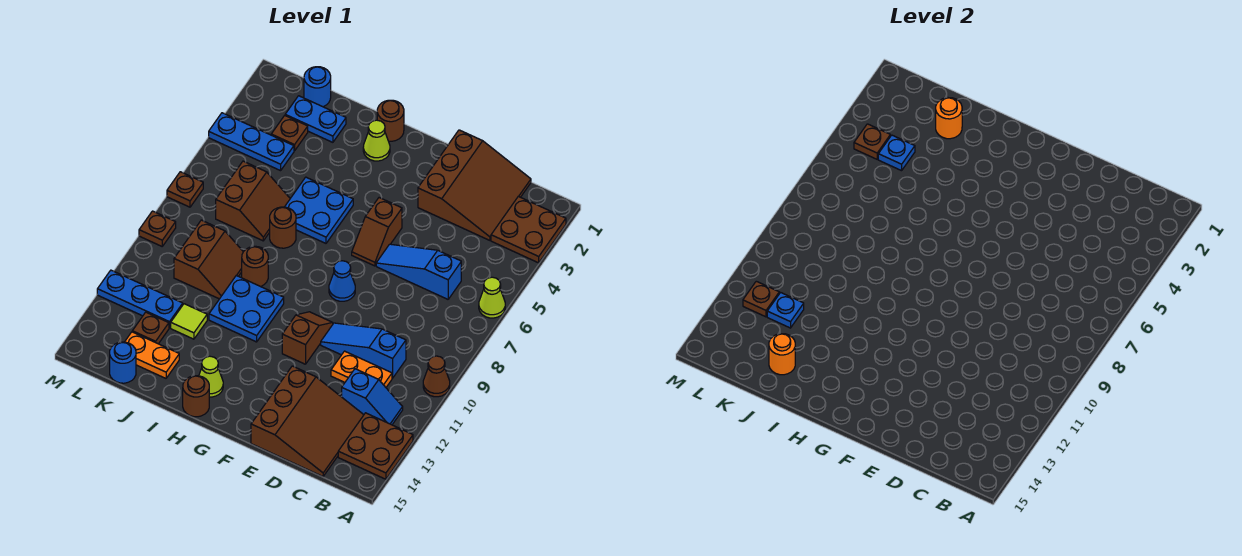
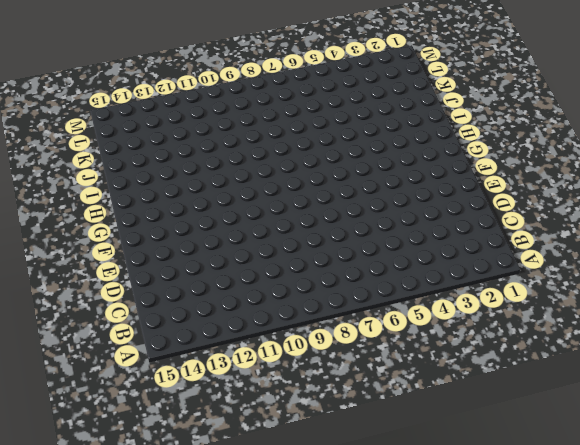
none -> brown plate A2:B3 level 1
none -> lime cone A6 level 1
none -> brown cone A10 level 1
none -> brown plate A13:B14 level 1

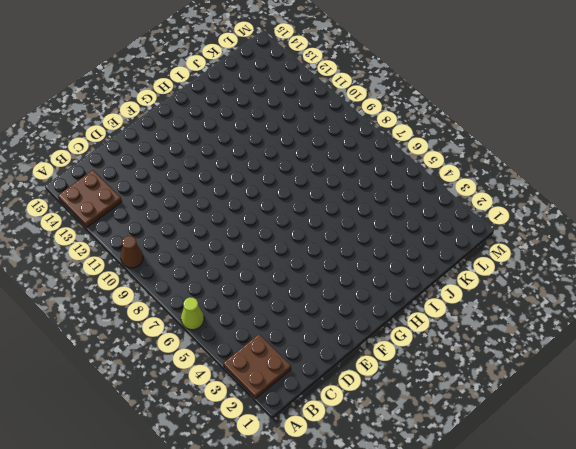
none -> blue slope B12:C12 level 1 top C
none -> brown slope C1:E3 level 1 top E
none -> blue slope C6:E6 level 1 top C
none -> blue slope C10:E10 level 1 top C

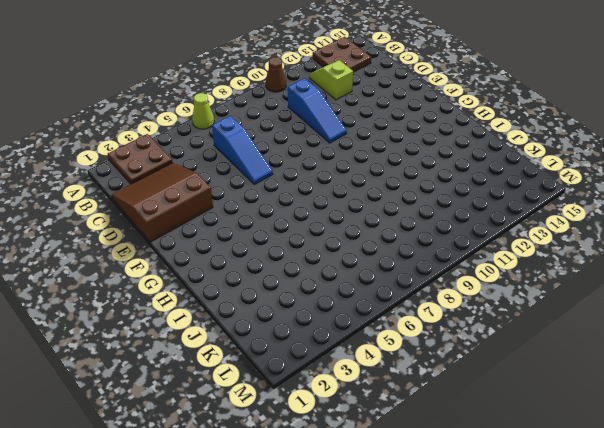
lime slope B12:C12 level 1 top C -> blue slope B12:C12 level 1 top C
none -> orange plate C11:D11 level 1
none -> brown slope C13:E15 level 1 top E
none -> brown slope F5:F6 level 1 top 5
none -> blue cone F8 level 1

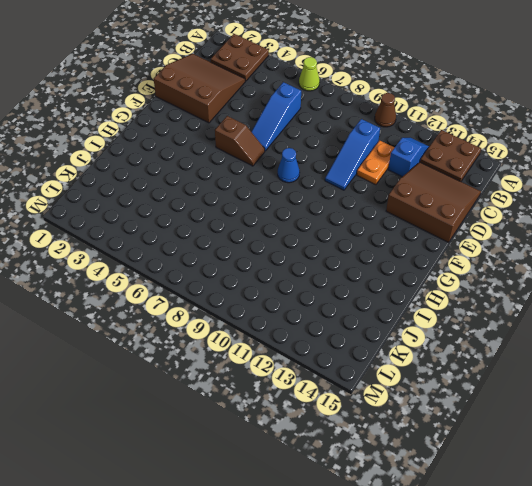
none -> brown slope F10:F11 level 1 top 11
none -> brown round brick H1 level 1
none -> lime cone H2 level 1
none -> blue plate H5:I6 level 1

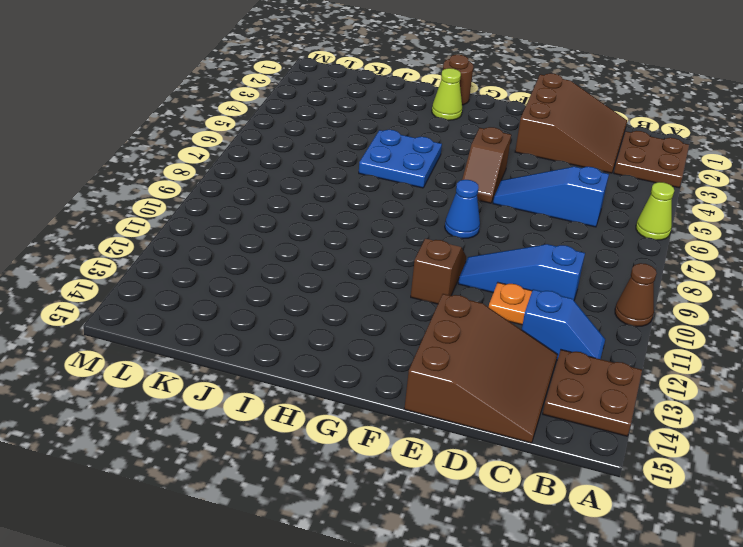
none -> blue plate H10:I11 level 1
none -> lime cone H14 level 1
none -> brown round brick H15 level 1
none -> brown round brick I7 level 1

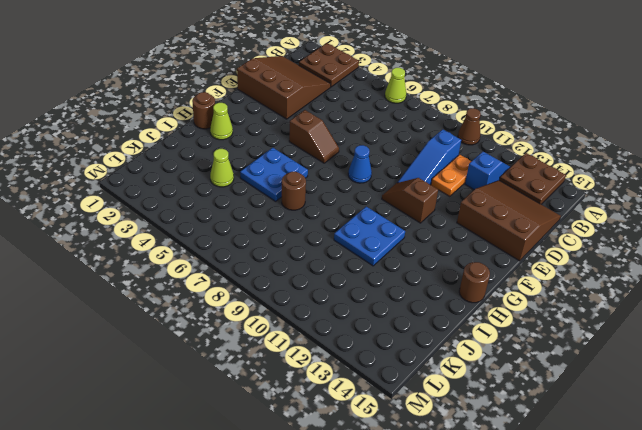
lime cone J4 level 1 -> lime cone H14 level 1
none -> blue slope C6:E6 level 1 top C
none -> brown round brick I9 level 1
none -> blue plate J2:K2 level 1
none -> brown slope J6:K7 level 1 top K

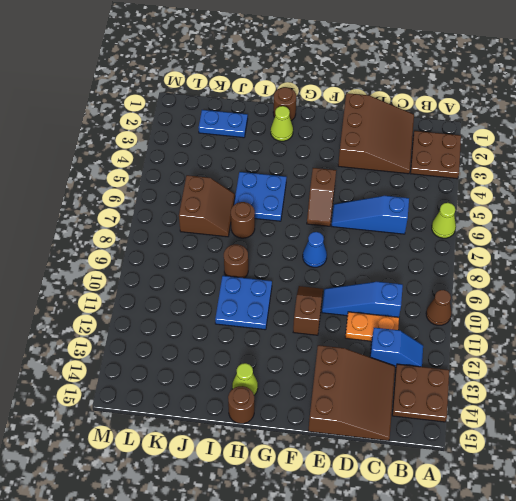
none -> brown slope J9:K10 level 1 top K
none -> lime tile J12 level 1
none -> orange plate J14:K14 level 1
none -> blue round brick K1 level 1

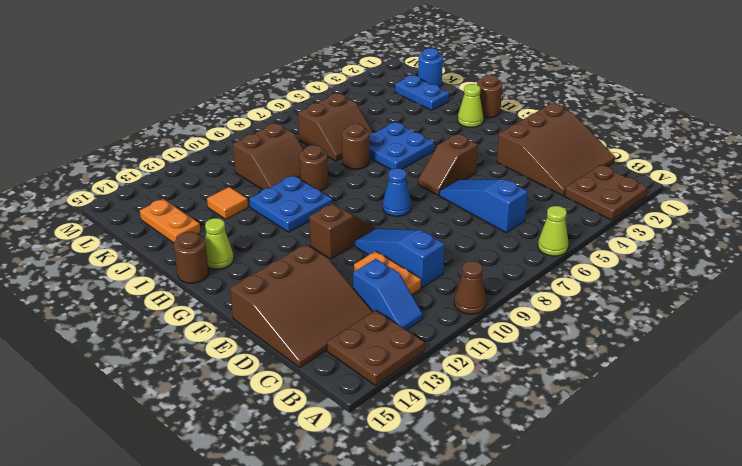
orange tile J12 level 1 -> lime tile J12 level 1
none -> brown plate K3 level 1
none -> blue plate K4:M4 level 1
none -> blue plate K12:M12 level 1
none -> brown plate K13 level 1

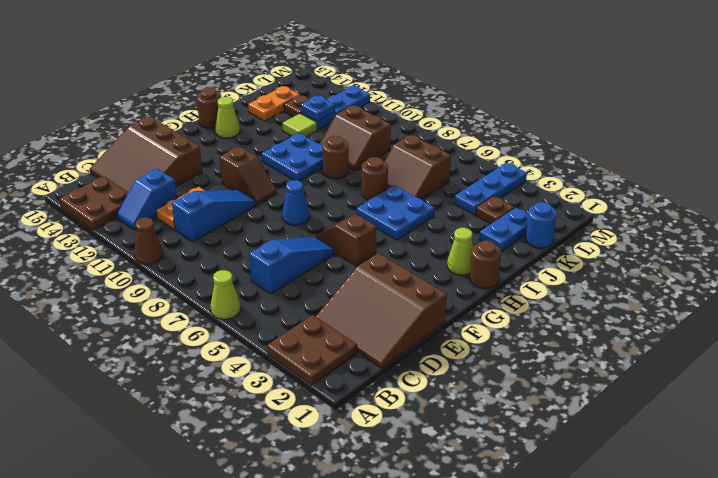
none -> blue round brick K15 level 1
none -> brown plate M7 level 1
none -> brown plate M9 level 1
none -> orange round brick J2 level 2

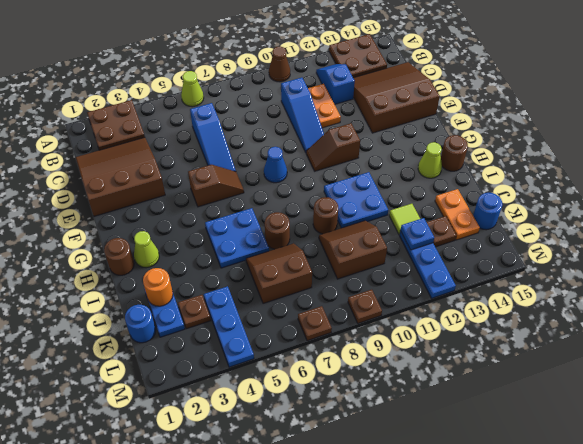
none -> orange round brick J14 level 2
none -> blue plate K4 level 2
none -> brown plate L4 level 2
none -> brown plate L12 level 2

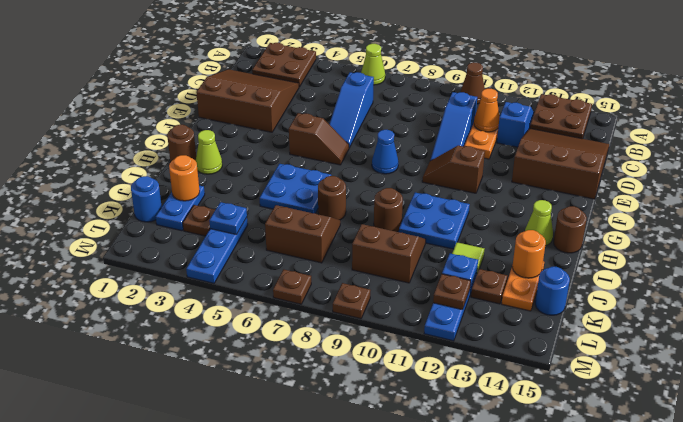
orange cone C11 level 2 -> none
none -> brown plate L4 level 2

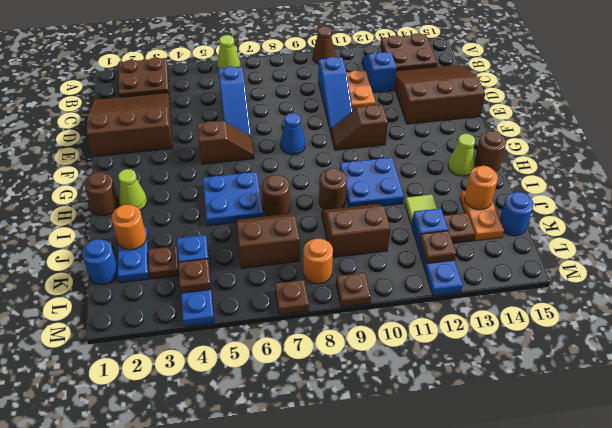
orange round brick L8 level 1 -> none

